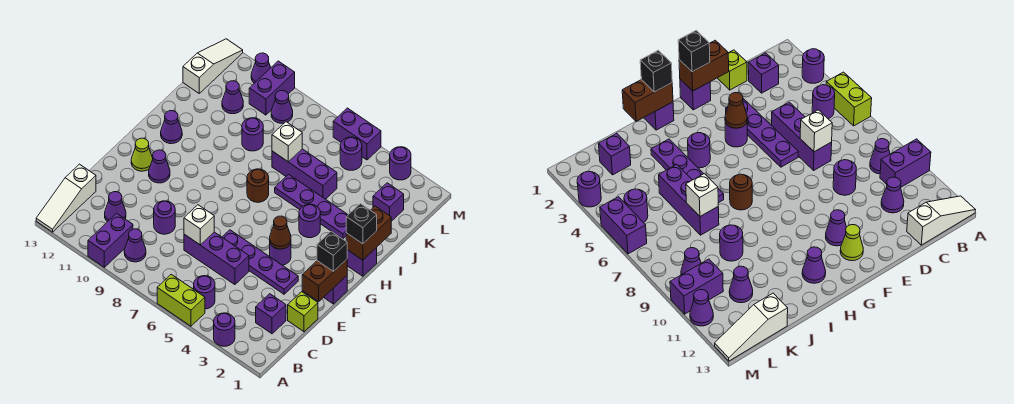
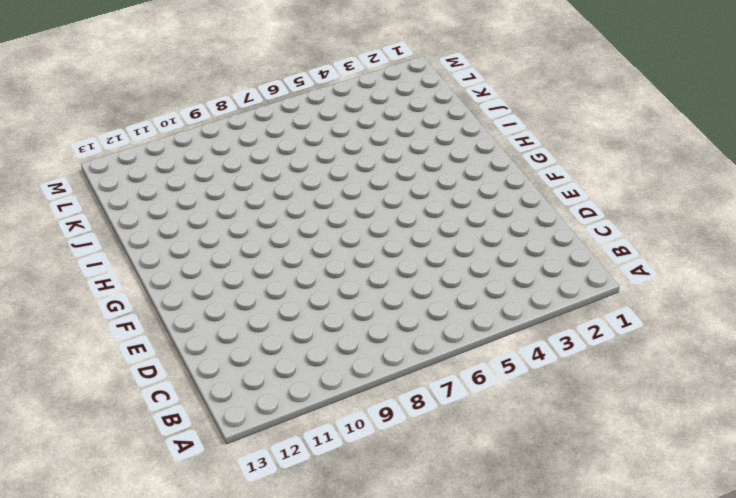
none -> purple round brick A3 level 1
none -> lime brick A5:A6 level 1
none -> purple brick A10:B10 level 1
none -> white slope A13:C13 level 1 top C

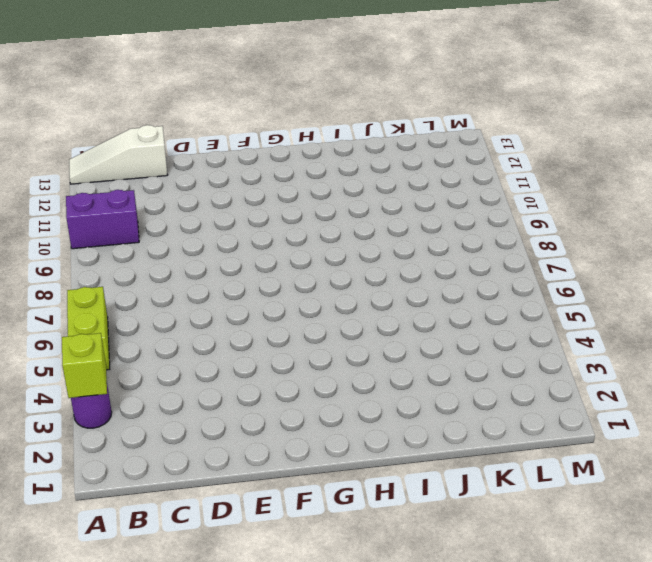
lime brick A3 level 2 -> lime brick D1 level 1
none -> purple round brick B5 level 1
none -> purple cone B9 level 1
none -> purple brick C2 level 1
none -> purple cone C11 level 1

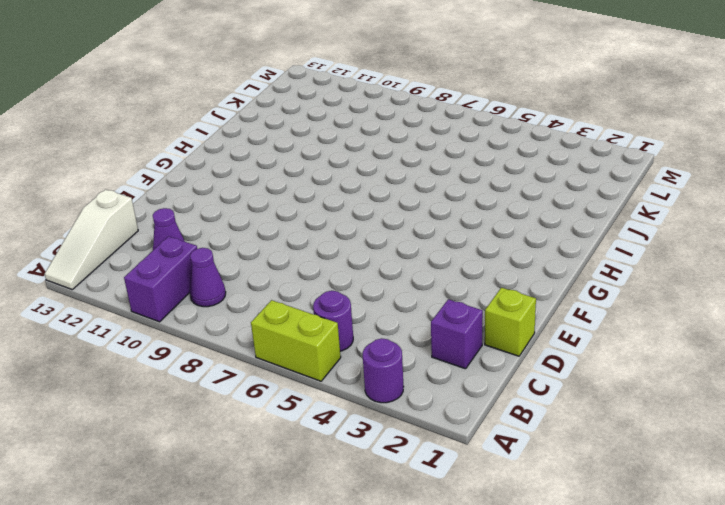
none -> purple brick D5:D7 level 1
none -> purple round brick D9 level 1
none -> purple plate E3:E6 level 1
none -> purple brick F1 level 1

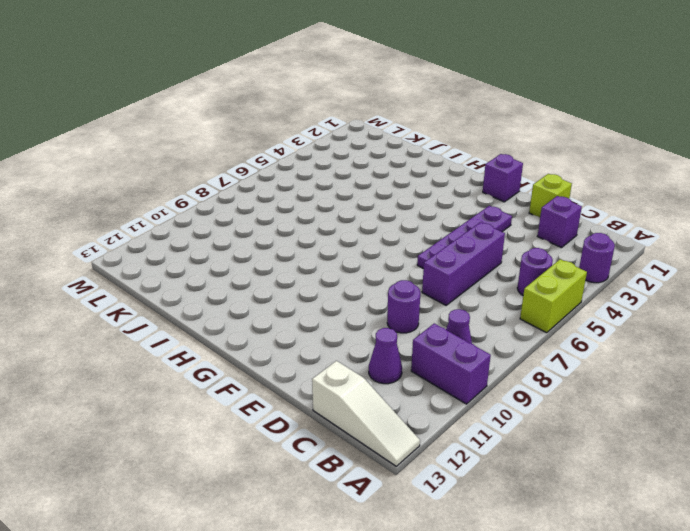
none -> purple round brick F4 level 1
none -> purple cone F11 level 1
none -> lime cone F12 level 1
none -> purple brick H1 level 1

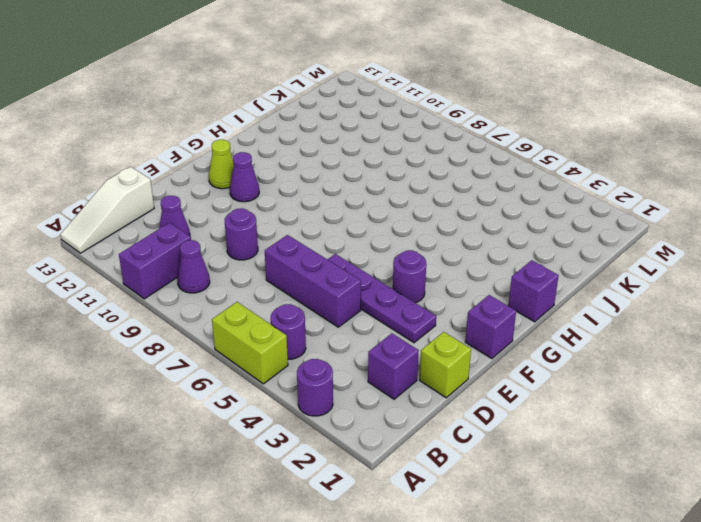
none -> purple round brick H4 level 1
none -> brown round brick H7 level 1
none -> purple cone H12 level 1
none -> purple plate I3:I6 level 1

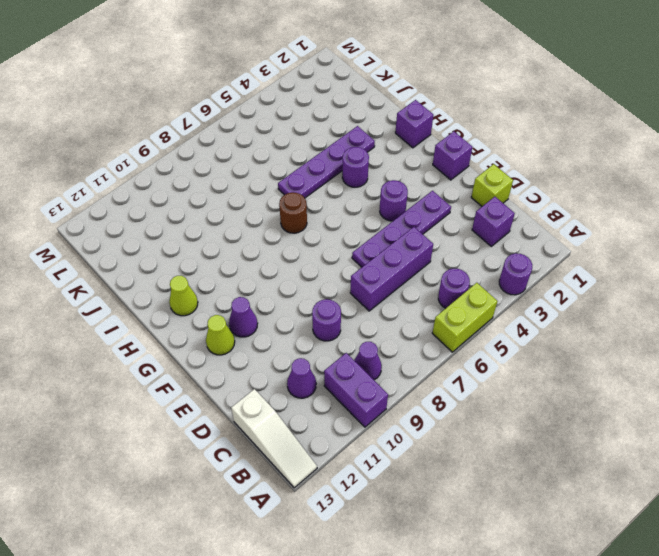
lime cone H12 level 1 -> purple cone H12 level 1
none -> purple brick J5:J7 level 1
none -> purple round brick J9 level 1
none -> purple brick K2 level 1
none -> purple cone K11 level 1

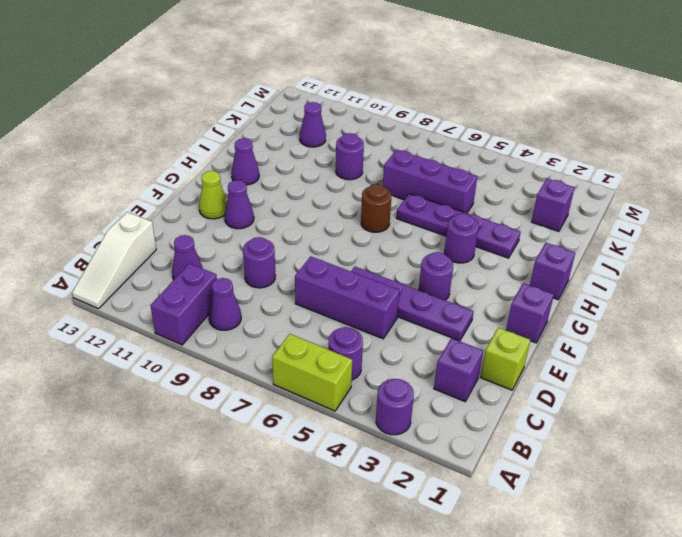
none -> white slope K13:M13 level 1 top K
none -> purple round brick L5 level 1
none -> purple cone L9 level 1
none -> purple brick L10:M10 level 1

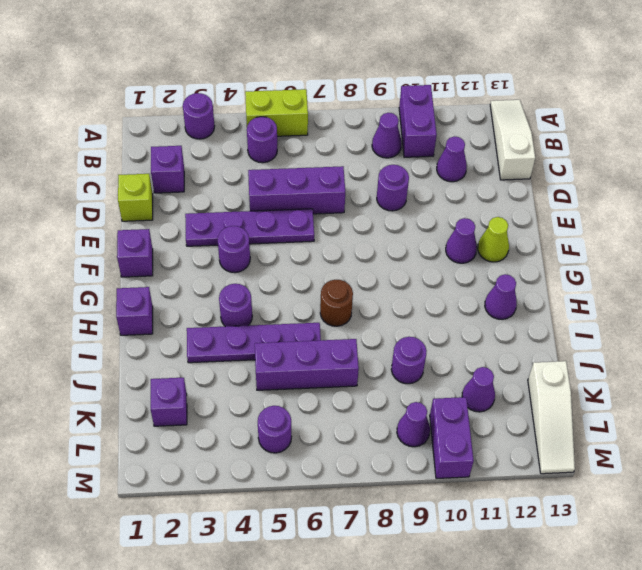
none -> purple round brick M3 level 1
none -> purple brick M5:M6 level 1
none -> purple cone M11 level 1
none -> white brick D7 level 2

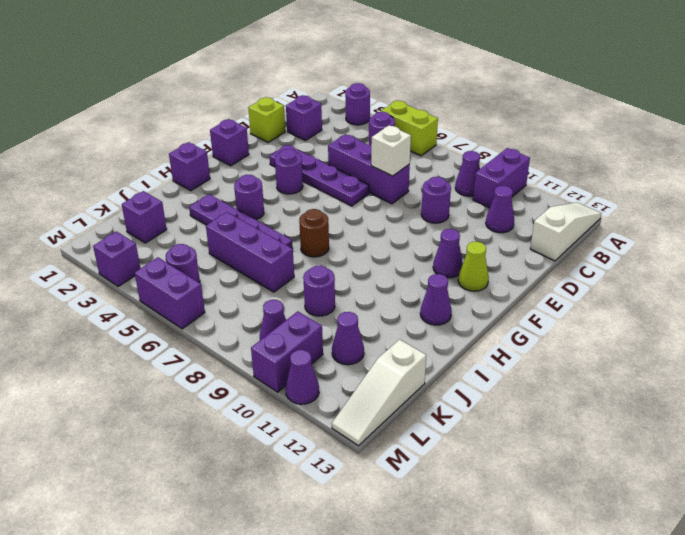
purple brick M3 level 1 -> purple round brick M3 level 1
none -> brown brick E1:F1 level 2
none -> brown cone F4 level 2
none -> brown brick H1:I1 level 2
none -> white brick J7 level 2

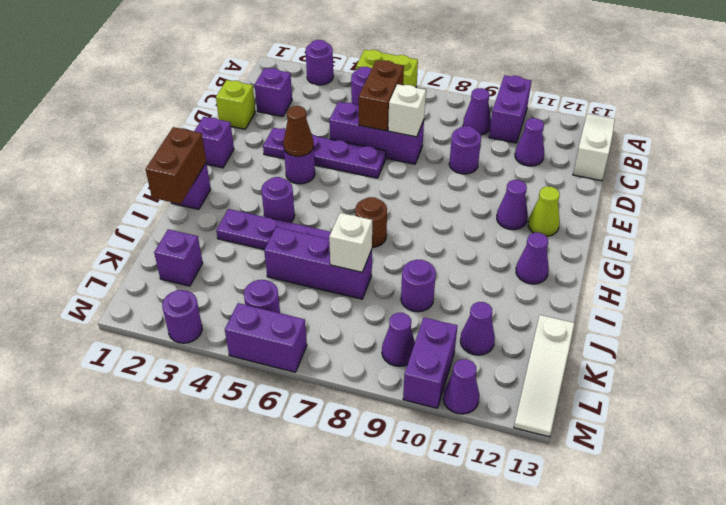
brown brick C6:D6 level 2 -> brown brick E1:F1 level 2
none -> black brick F1 level 3
none -> black brick H1 level 3

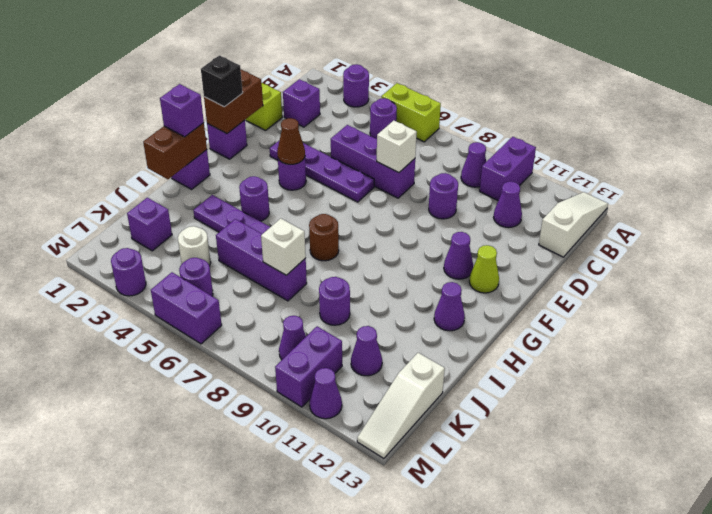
purple brick H1 level 3 -> black brick H1 level 3
white round brick K4 level 1 -> none

